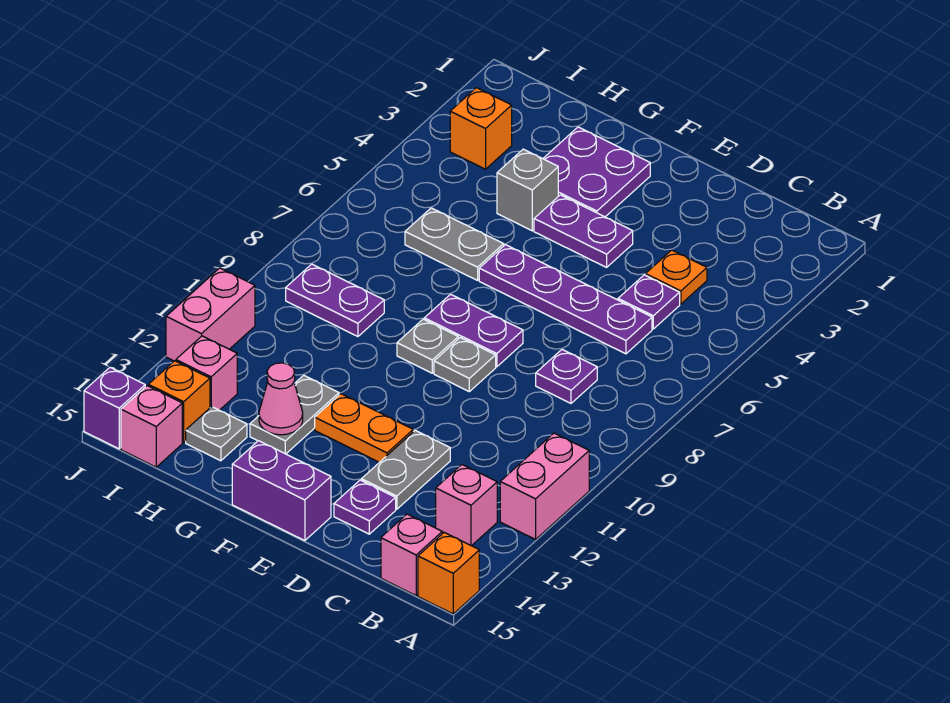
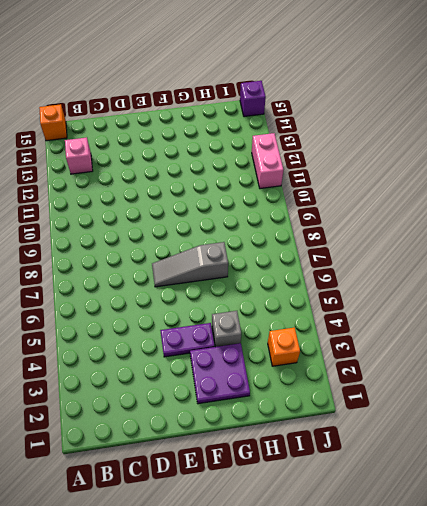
grey slope E7:G7 level 1 top G -> none
none -> pink brick A11:A12 level 1
none -> pink brick B15 level 1
none -> orange plate C4 level 1

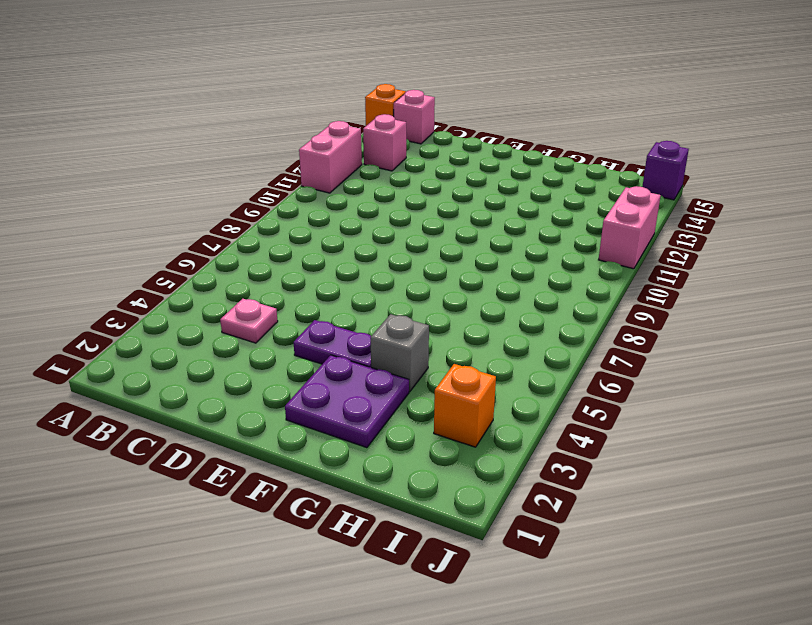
pink plate C4 level 1 -> orange plate C4 level 1
none -> purple plate C5 level 1
none -> purple plate C6:F6 level 1
none -> purple plate C8 level 1

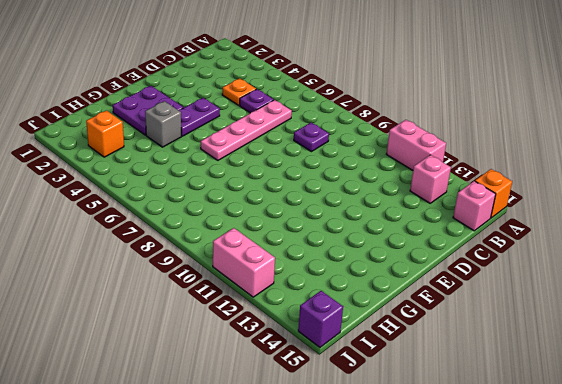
pink plate C6:F6 level 1 -> purple plate C6:F6 level 1
none -> grey plate D12:D13 level 1
none -> purple plate D14 level 1
none -> purple plate E8:F8 level 1

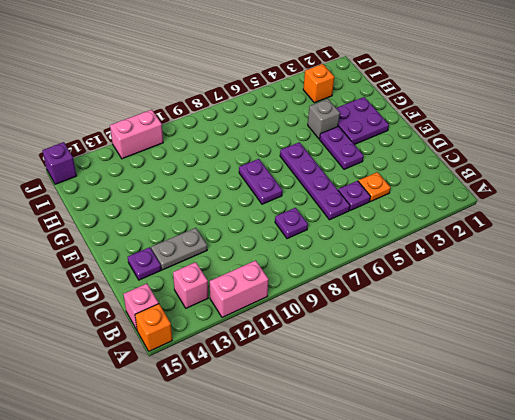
none -> grey plate E9 level 1
none -> orange plate E12:F12 level 1
none -> purple brick E15:F15 level 1

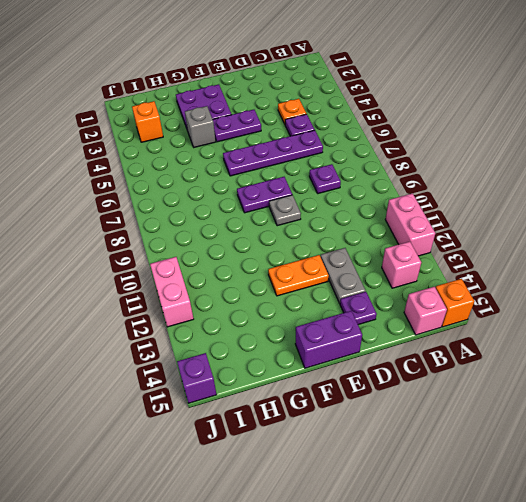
none -> grey plate F9 level 1
none -> grey plate G6:H6 level 1
none -> grey plate G12:G13 level 1

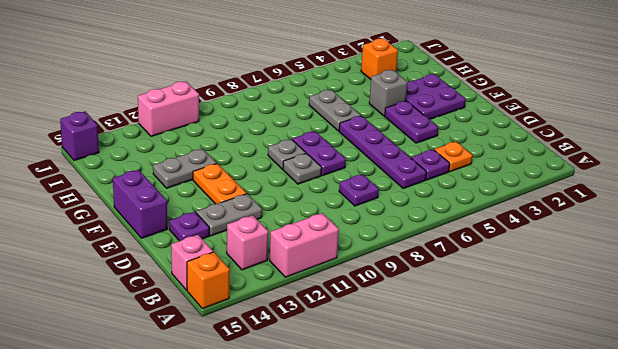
none -> purple plate H9:I9 level 1
none -> grey plate H14 level 1
none -> pink brick I13 level 1

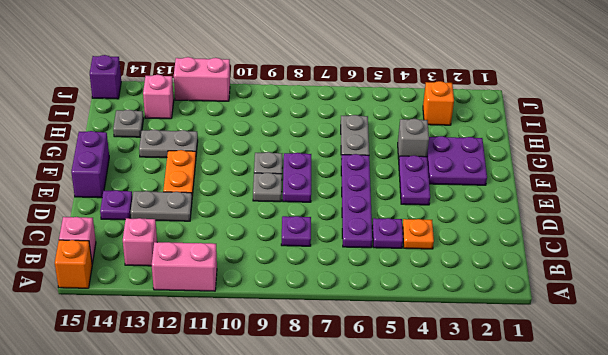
none -> purple plate H9:I9 level 1
none -> orange brick I14 level 1
none -> pink brick I15 level 1

